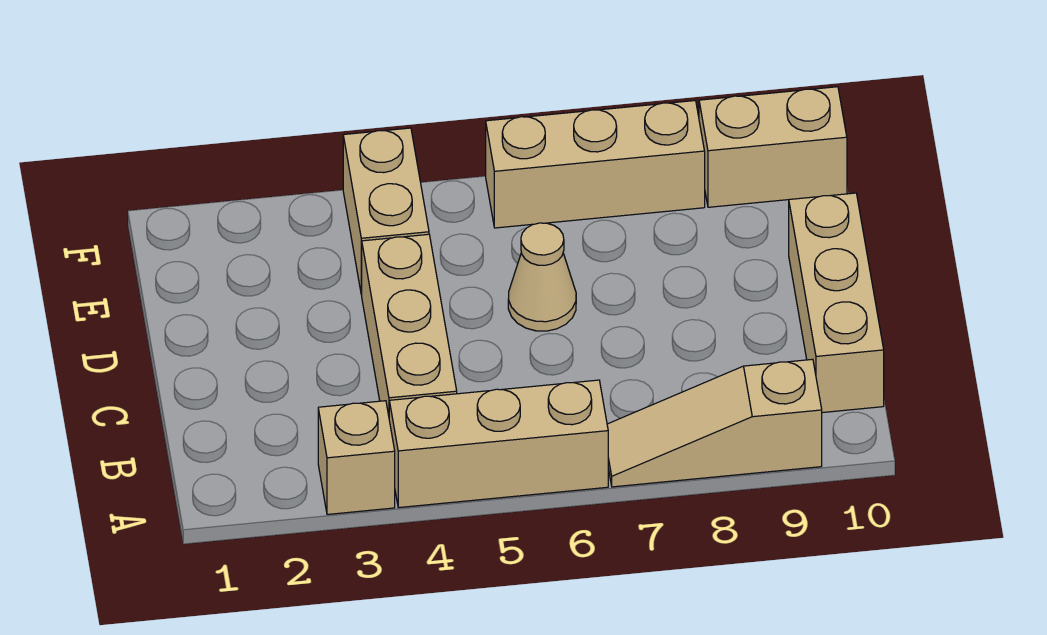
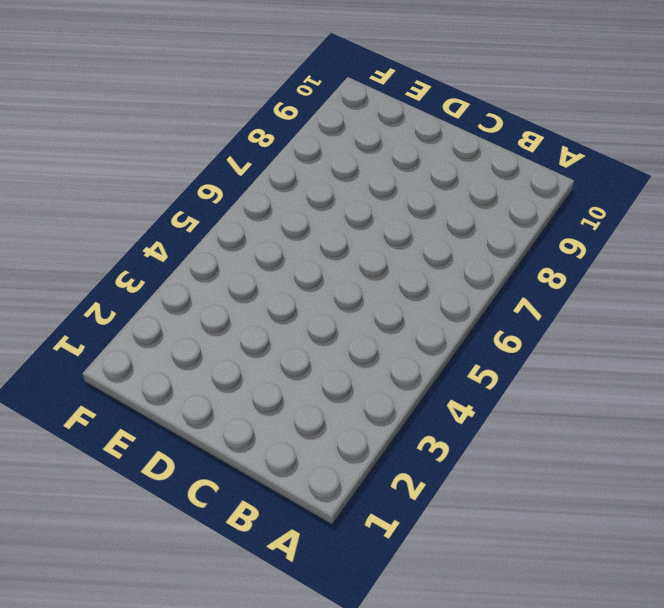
none -> tan brick A3 level 1
none -> tan brick A4:A6 level 1

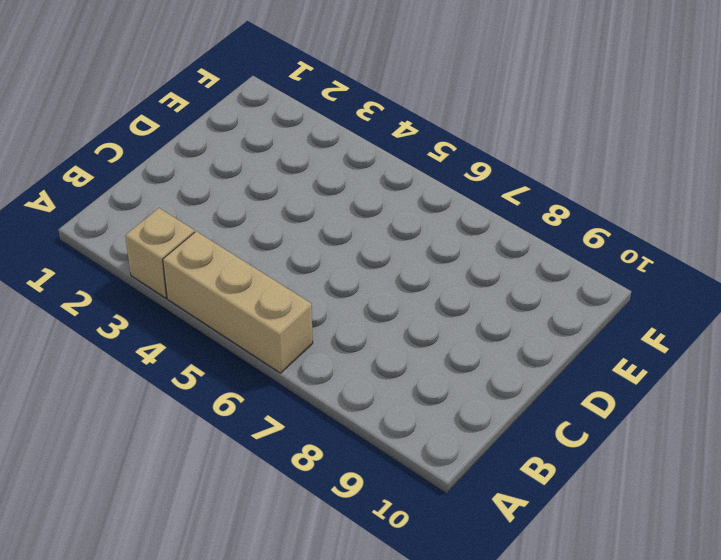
none -> tan slope A7:A9 level 1 top 9
none -> tan brick B4:D4 level 1

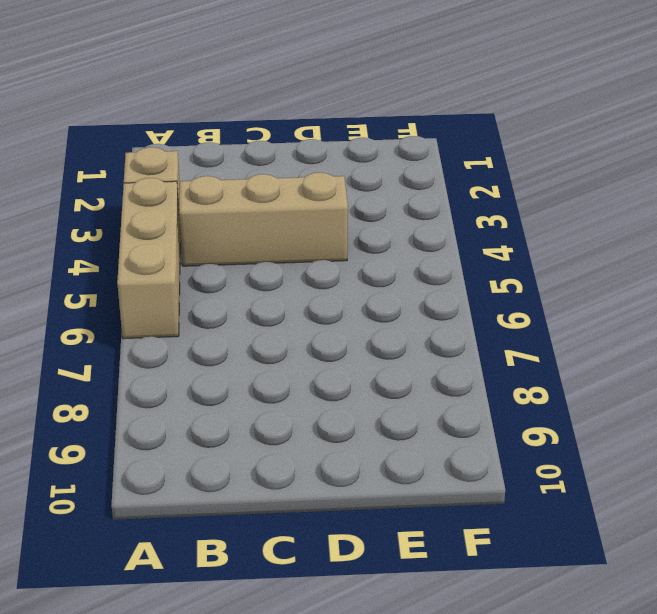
none -> tan slope A7:A9 level 1 top 9
none -> tan brick B10:D10 level 1

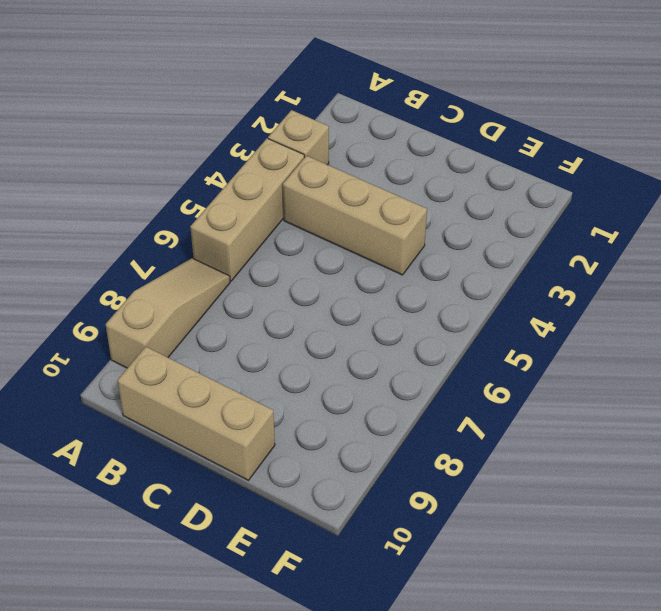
none -> tan cone D6 level 1
none -> tan brick E4:F4 level 1

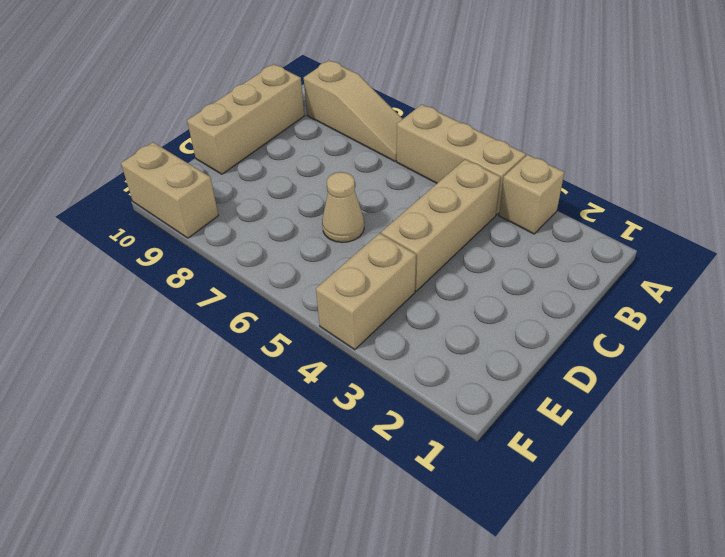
none -> tan brick F6:F8 level 1

